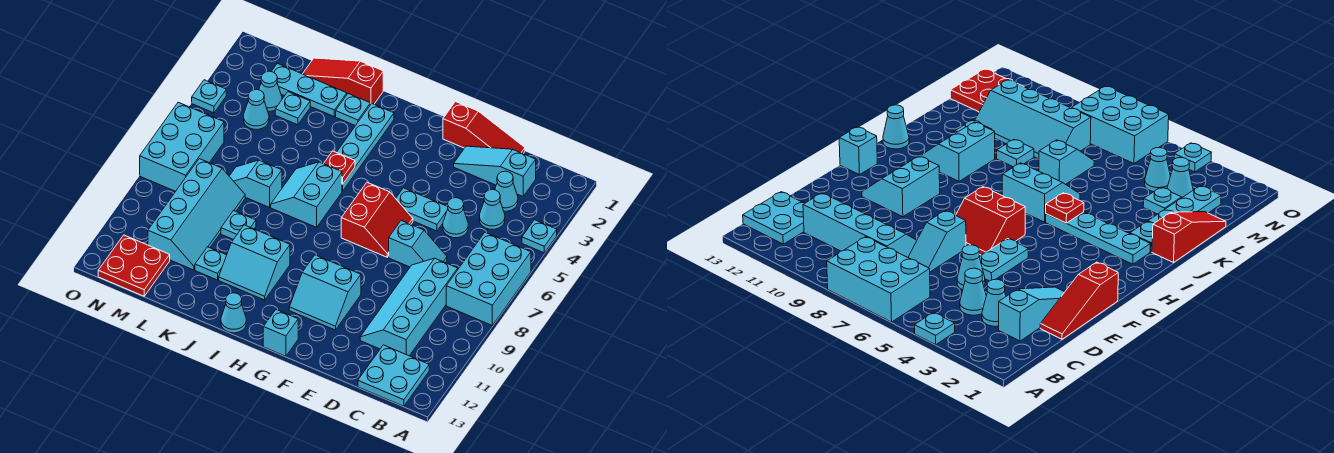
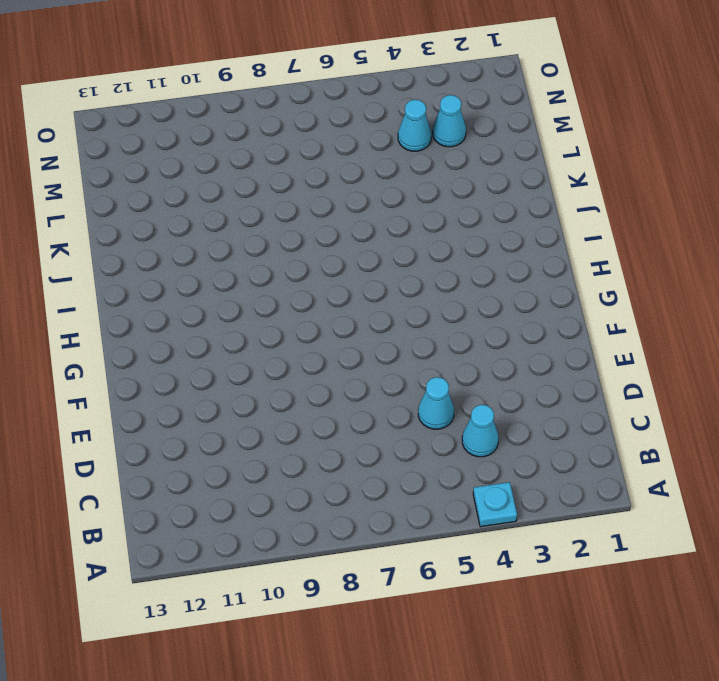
none -> cyan brick A6:B8 level 1
none -> cyan plate B12:C13 level 1
none -> cyan slope C2:E2 level 1 top C
none -> cyan cone C3 level 1

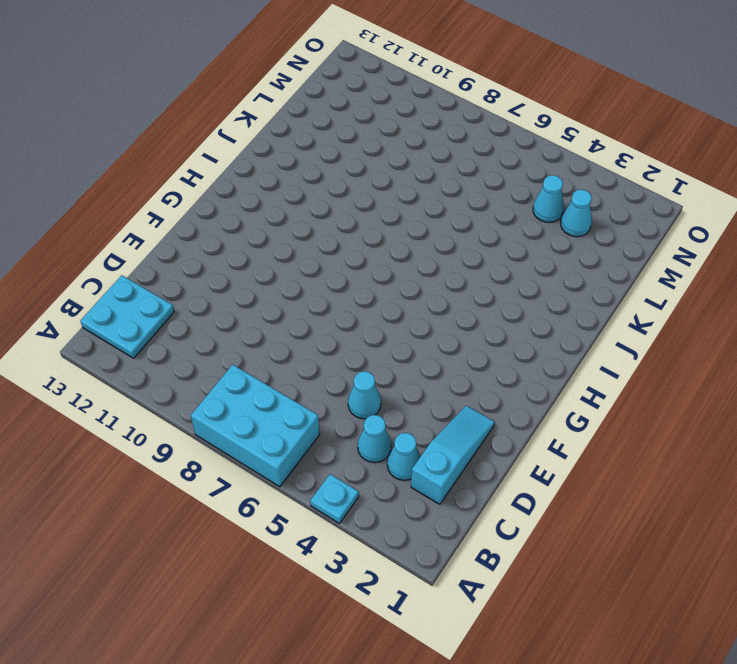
none -> cyan slope C8:D11 level 1 top C
none -> red slope D1:F1 level 1 top F
none -> cyan slope D7:E7 level 1 top E
none -> cyan plate E5:F5 level 1

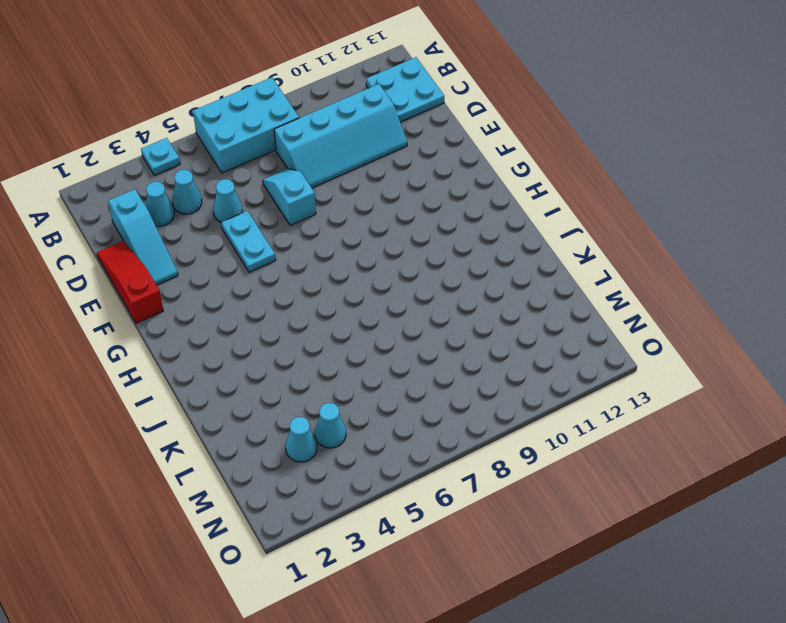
none -> red slope F6:G7 level 1 top G
none -> cyan slope F10:G11 level 1 top 10
none -> cyan brick G13 level 1
none -> cyan plate I2:I5 level 1

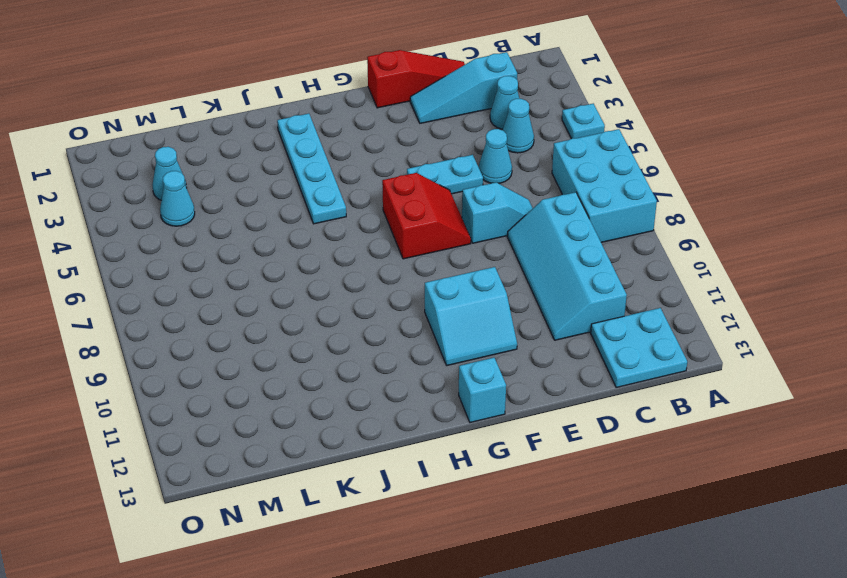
none -> cyan slope I6:J7 level 1 top I
none -> cyan slope I10:J11 level 1 top 10
none -> cyan cone I13 level 1
none -> red slope J1:L1 level 1 top J

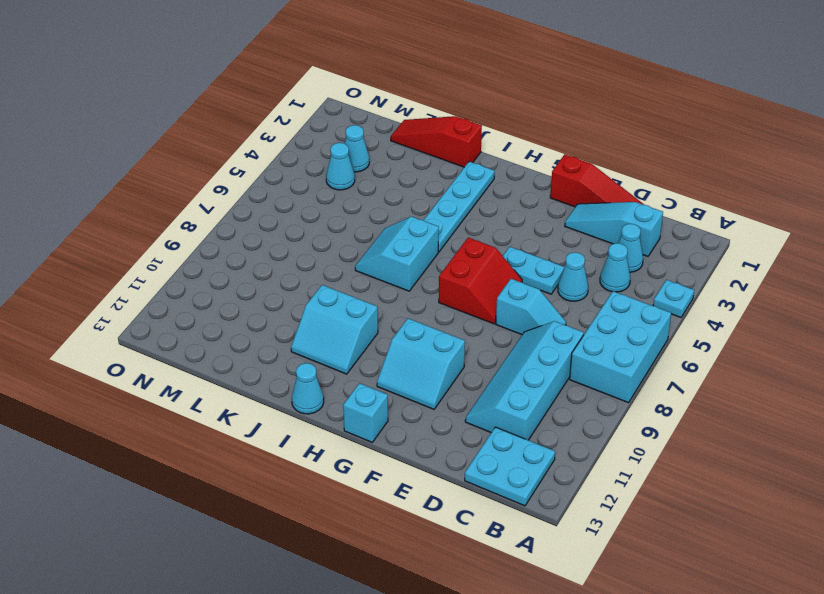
none -> cyan plate J2 level 1
none -> cyan plate K2:M2 level 1
none -> cyan slope K7:L7 level 1 top K
none -> cyan plate K9 level 1

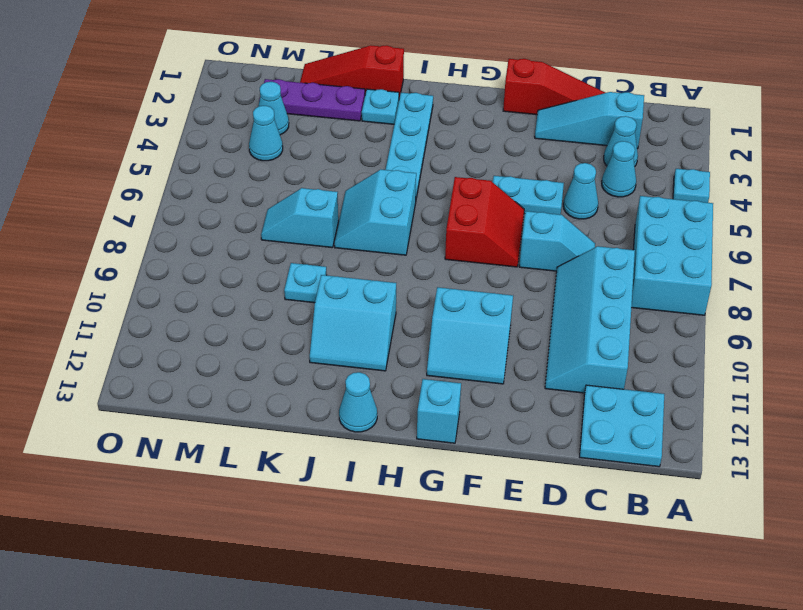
purple plate K2:M2 level 1 -> cyan plate K2:M2 level 1
none -> cyan plate K11 level 1
none -> cyan plate L3 level 1
none -> cyan slope L8:M11 level 1 top M
none -> red plate M12:N13 level 1

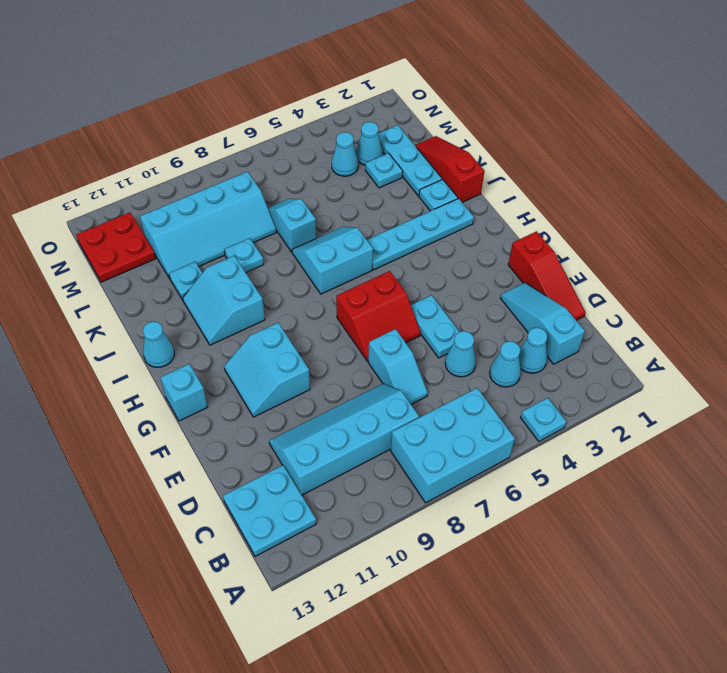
none -> cyan brick N6:O8 level 1
none -> cyan plate O4 level 1
none -> red plate I5 level 2

